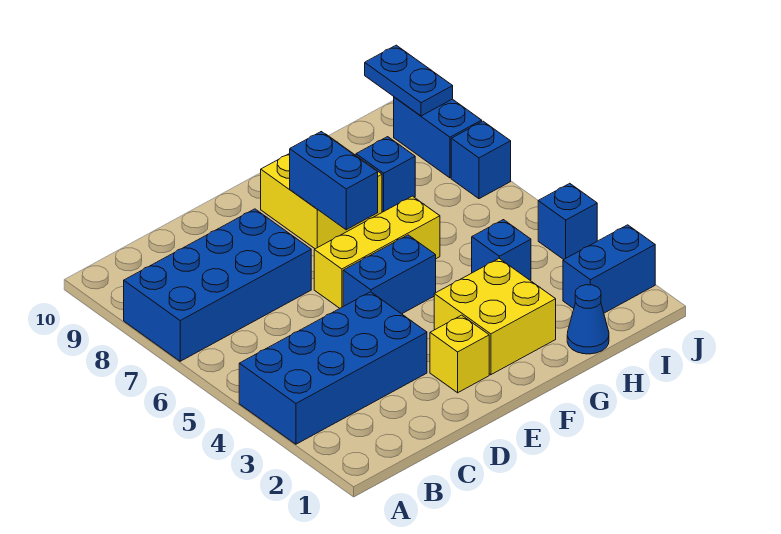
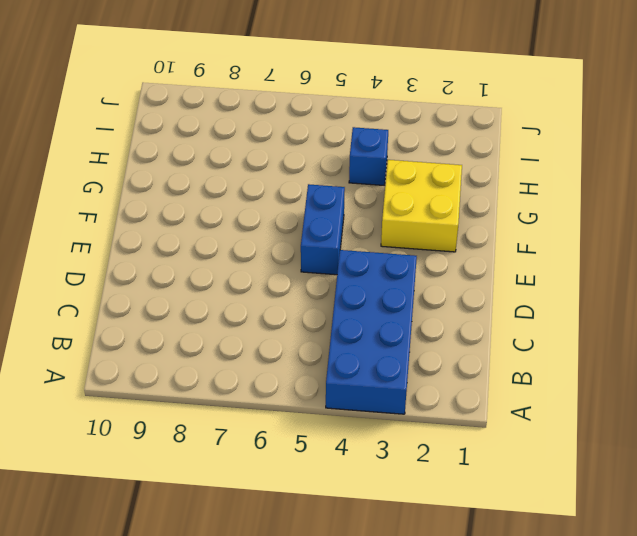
none -> blue brick A7:D8 level 1
none -> yellow brick E2 level 1
none -> yellow brick E6:G6 level 1

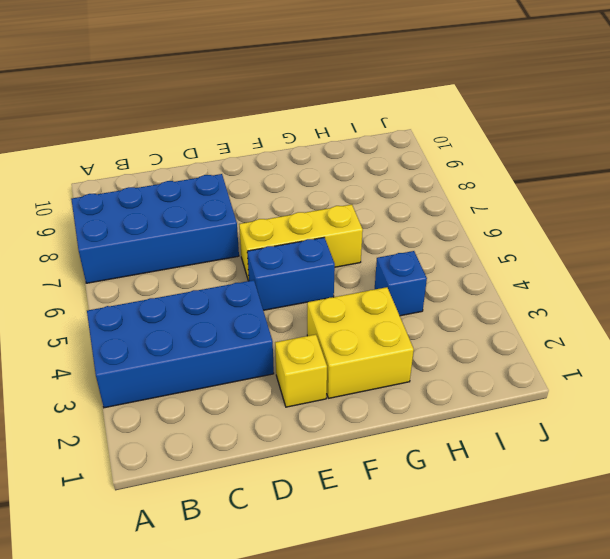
none -> yellow brick F8:G9 level 1
none -> blue cone H1 level 1
none -> blue brick H8 level 1

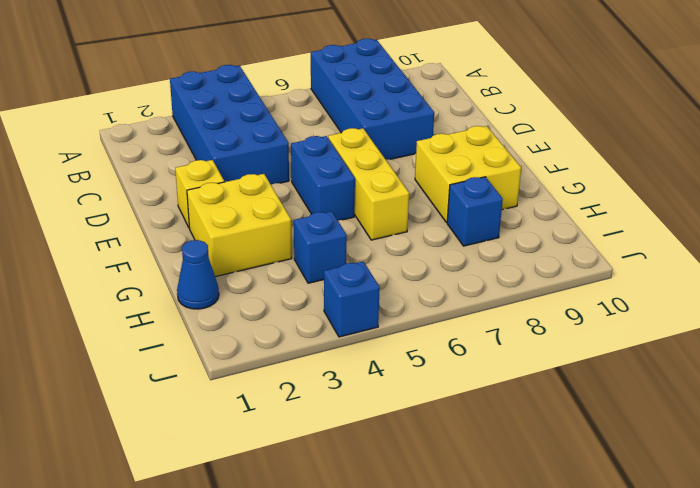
none -> blue brick I2:J2 level 1
none -> blue brick J7 level 1
none -> blue brick J8:J9 level 1

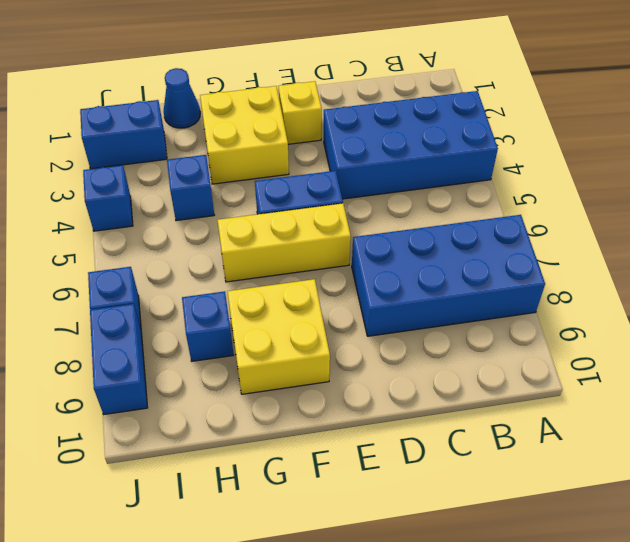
none -> blue brick F7:F8 level 2
none -> blue plate J9:J10 level 2

